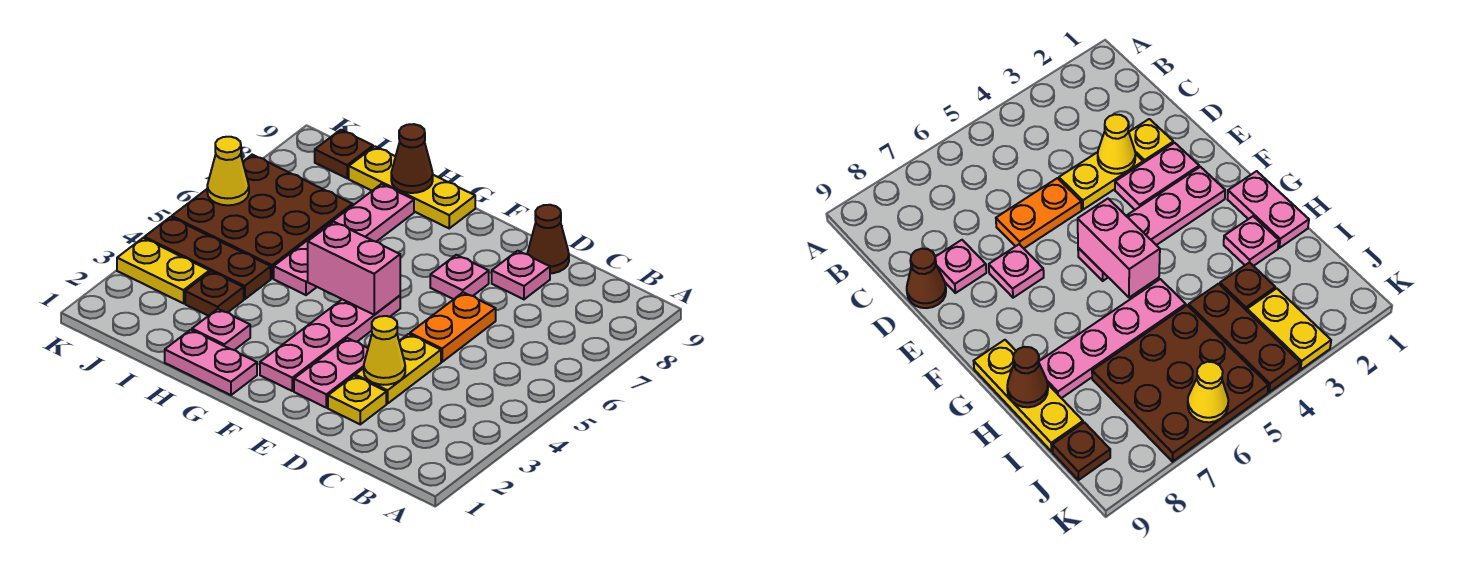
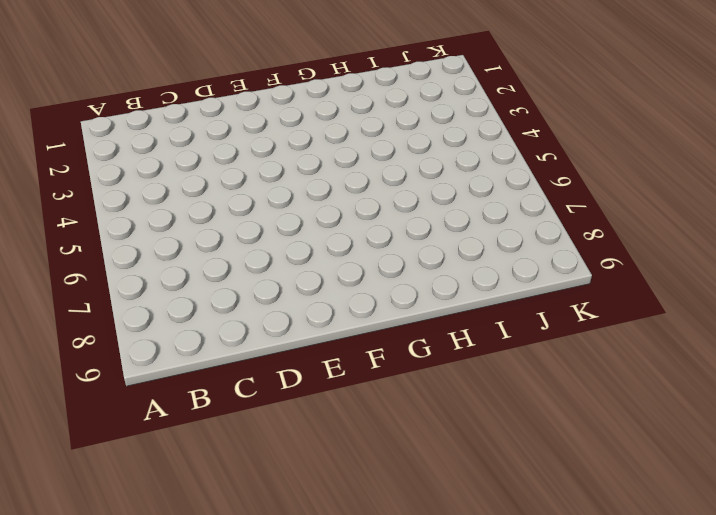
none -> yellow plate D2 level 1
none -> yellow plate D3:D4 level 1
none -> orange plate D5:D6 level 1

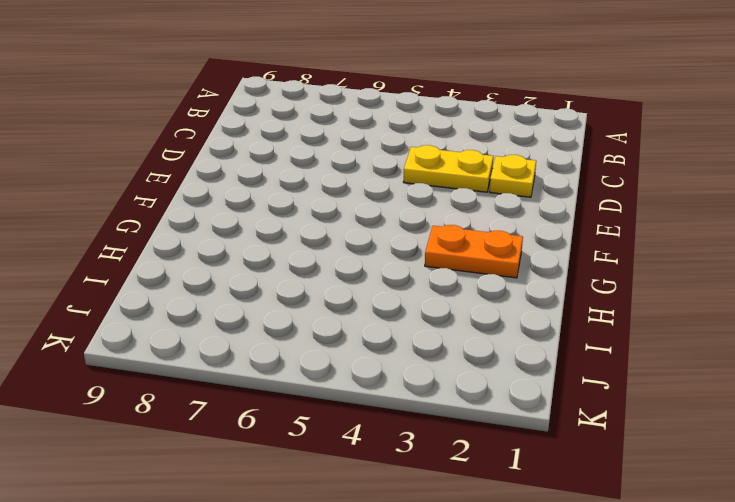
orange plate G2:G3 level 1 -> orange plate D5:D6 level 1
none -> pink plate D8 level 1
none -> brown cone D9 level 1
none -> pink plate E2:E3 level 1

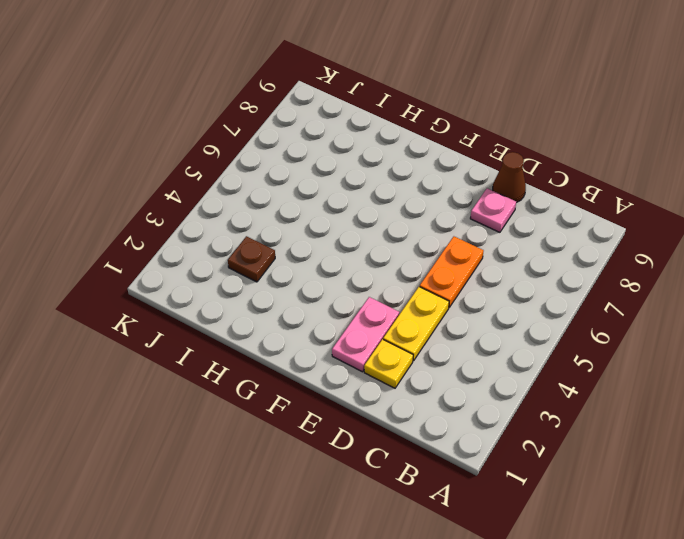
none -> pink plate E7 level 1
none -> pink plate F2:F5 level 1
none -> pink plate G1:H1 level 1

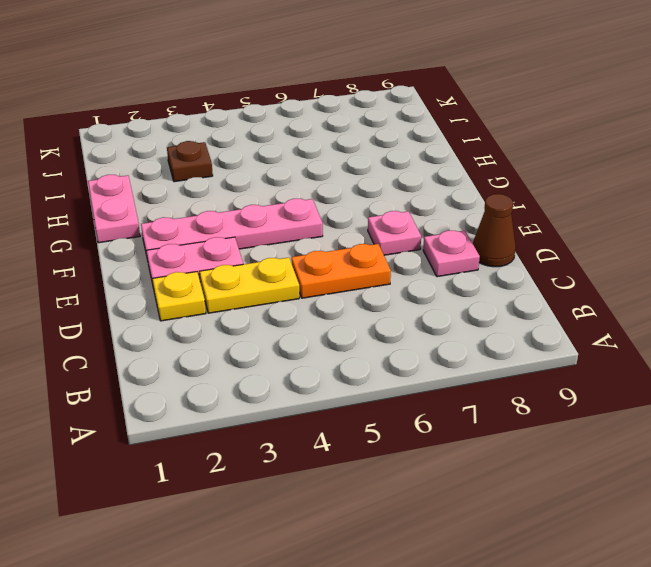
none -> yellow plate G9:I9 level 1
none -> pink plate H2 level 1
none -> pink plate H5:H8 level 1

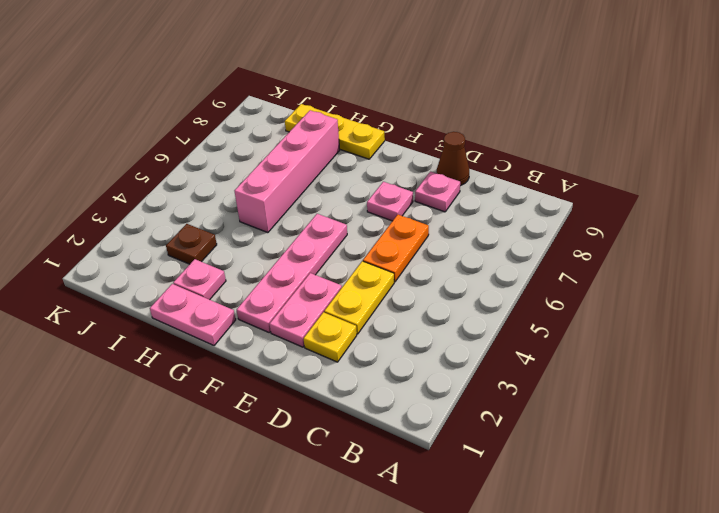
pink brick H5:H8 level 1 -> pink plate H5:H8 level 1
none -> brown plate I4:K4 level 1
none -> brown plate I5:K7 level 1
none -> yellow plate J3:K3 level 1

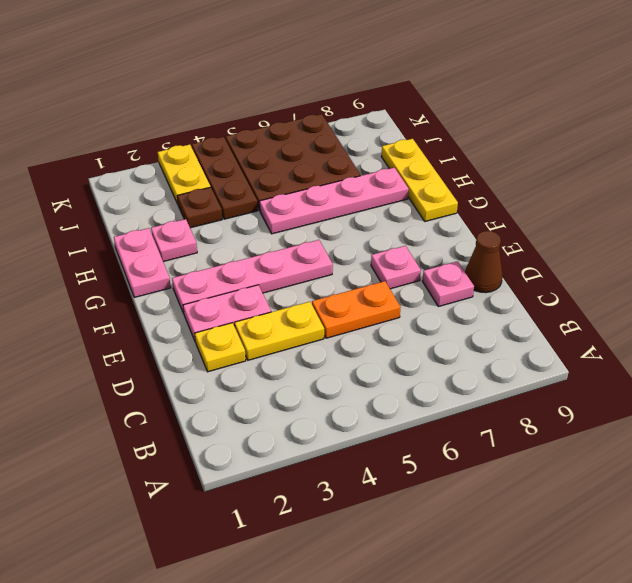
none -> brown plate J9 level 1
none -> yellow cone D3 level 2
none -> pink brick F5:G5 level 2

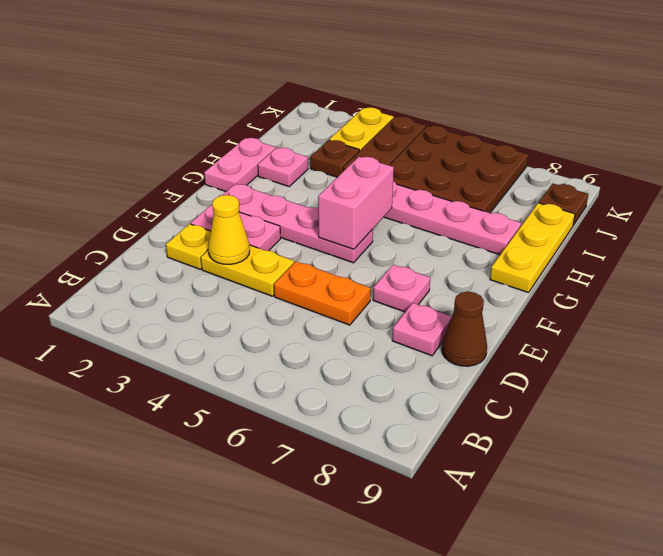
none -> brown cone H9 level 2
none -> yellow cone K6 level 2

